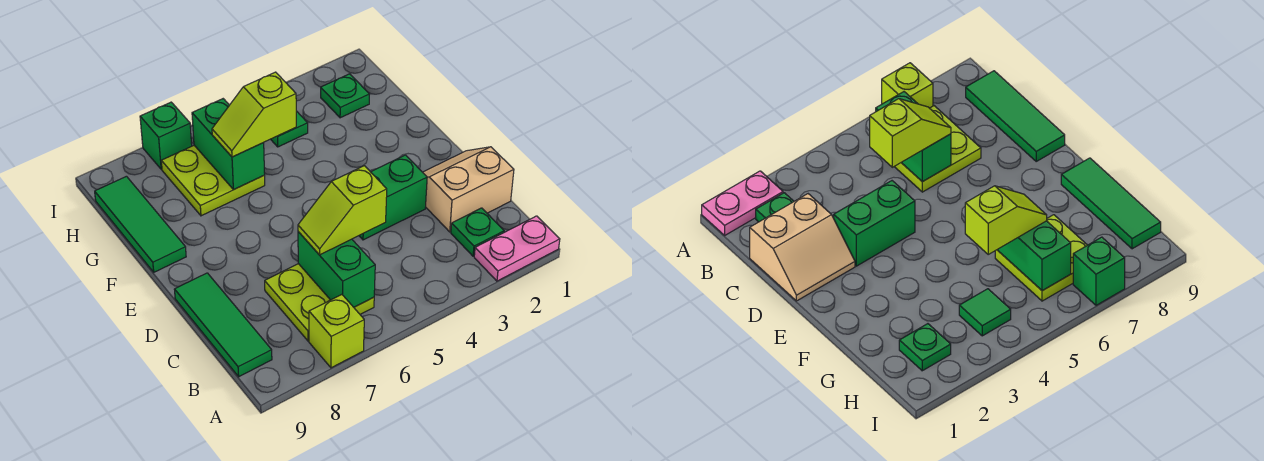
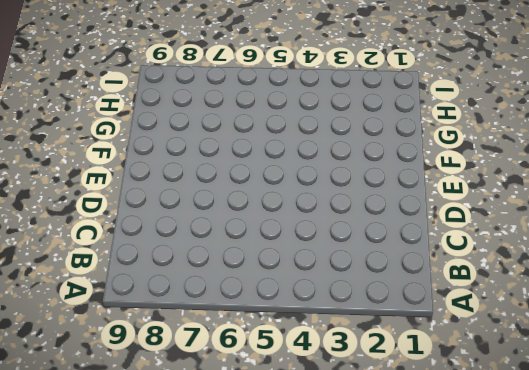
none -> pink plate A1:A2 level 1
none -> lime brick A7 level 1
none -> green plate B2 level 1

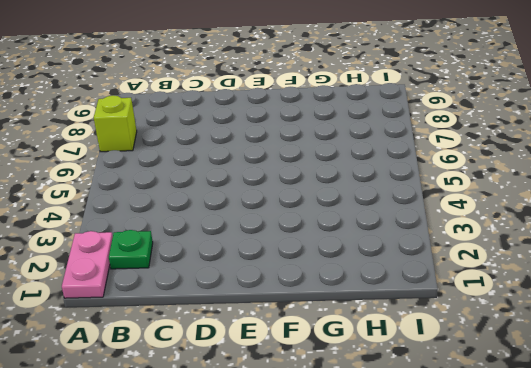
none -> lime plate B6:C7 level 1
none -> green tile B9:D9 level 1
none -> tan slope C1:D2 level 1 top C

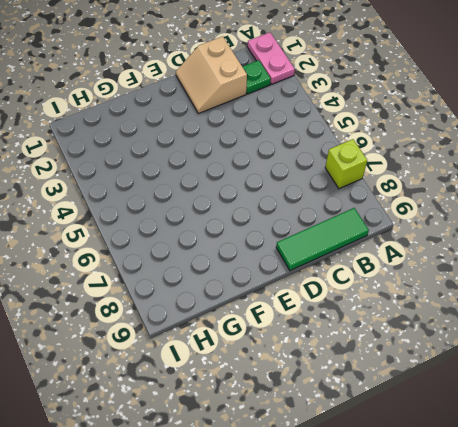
none -> lime plate B6:C7 level 1
none -> green brick D3:D4 level 1
none -> green tile F9:H9 level 1

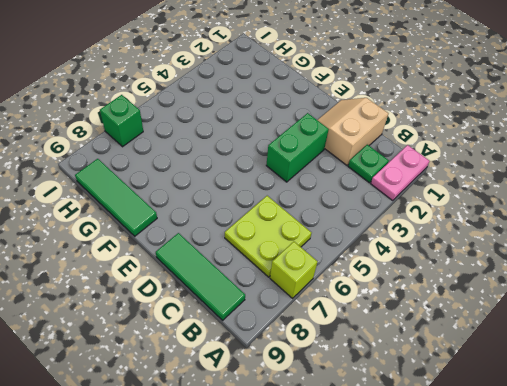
none -> lime plate G6:H7 level 1
none -> green plate H2 level 1
none -> green tile H4 level 1

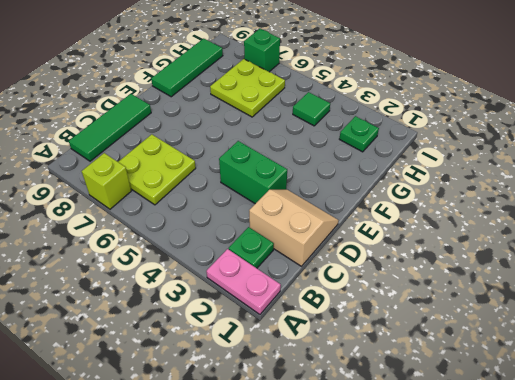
none -> green brick B6:C6 level 2
none -> green brick G6:H6 level 2
none -> lime slope C5:C6 level 3 top 5

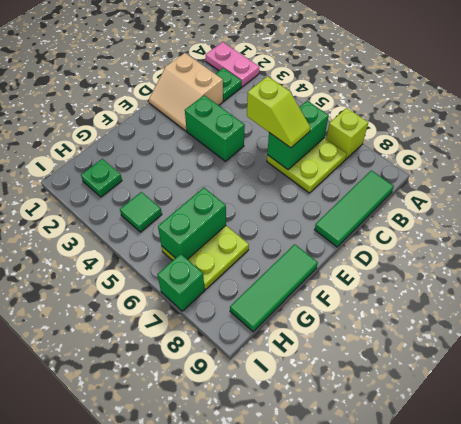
none -> lime slope G5:G6 level 3 top 5

